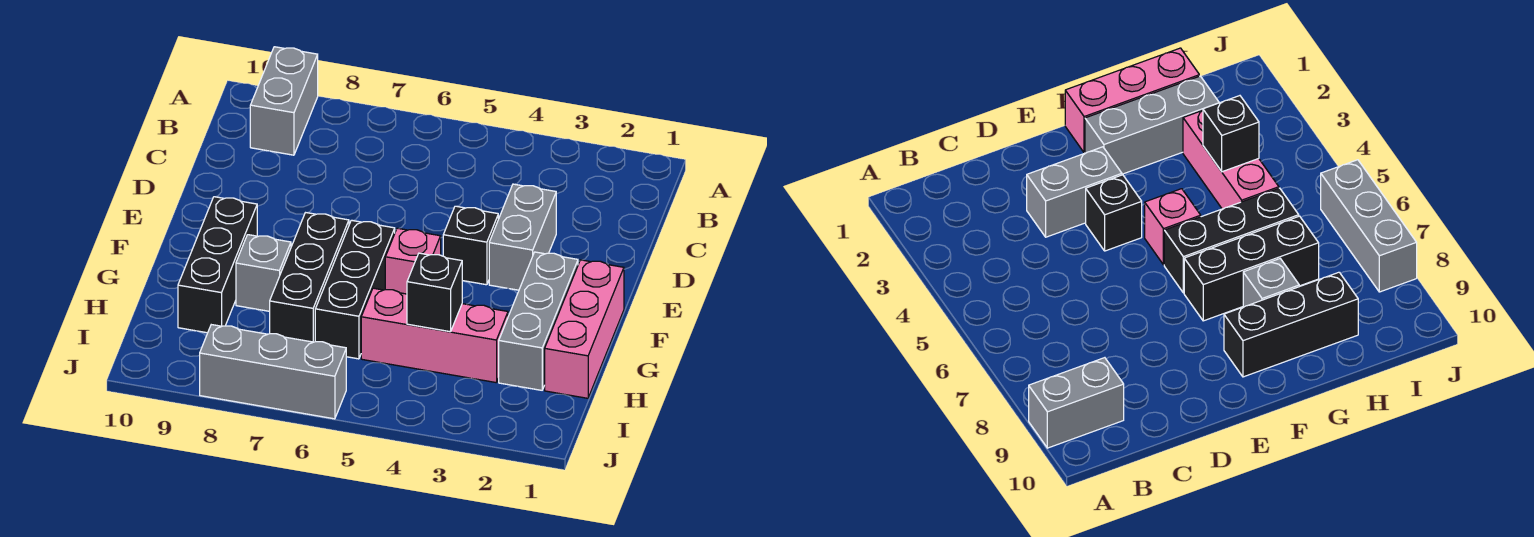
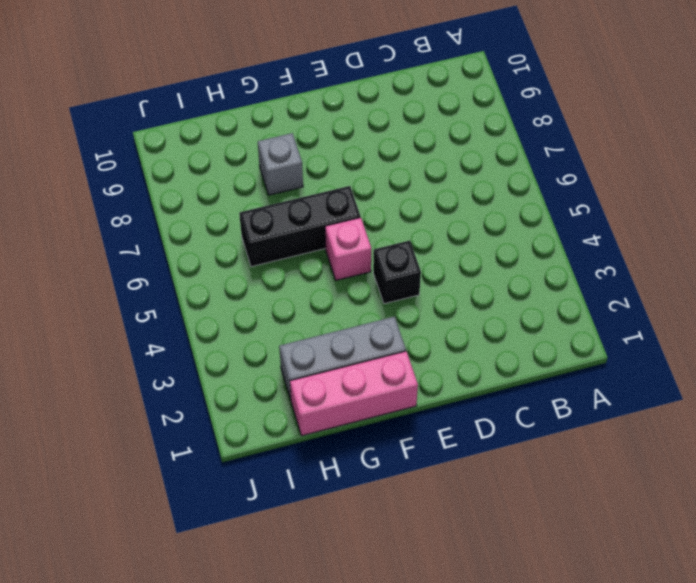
none -> grey brick A9:B9 level 1
none -> grey brick D3:E3 level 1
none -> black brick F7:H7 level 1

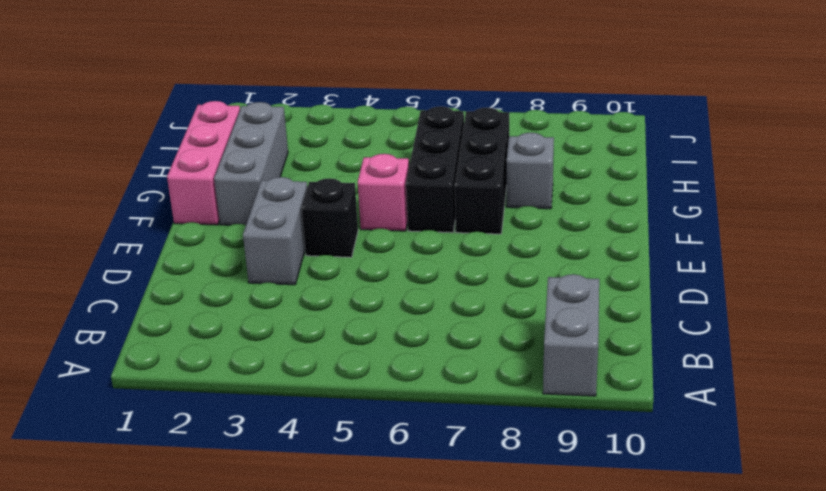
none -> black brick F9:H9 level 1
none -> pink brick H3:H5 level 1
none -> grey brick J6:J8 level 1

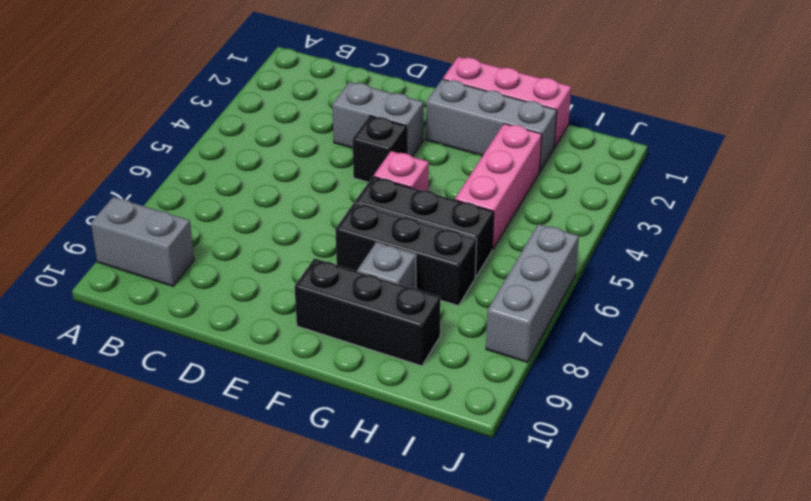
none -> black brick H4 level 2

